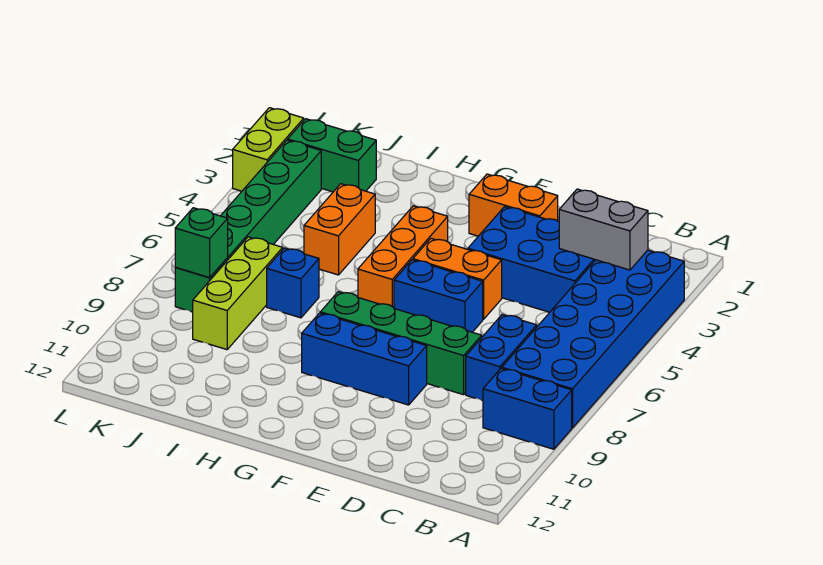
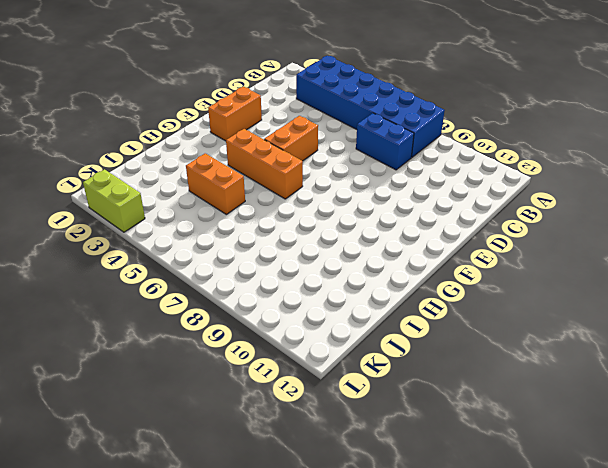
none -> blue brick A9:B9 level 1
none -> blue brick C3:E4 level 1
none -> green brick D8:G8 level 1

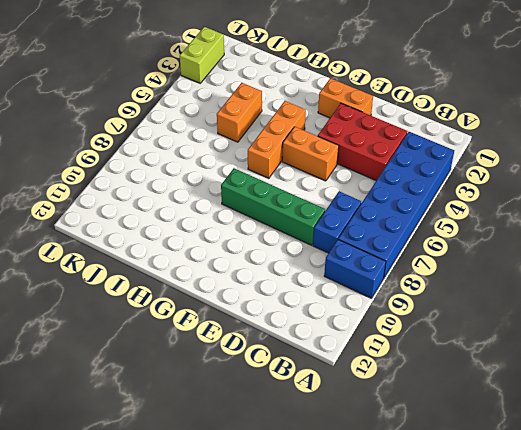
red brick C3:E4 level 1 -> blue brick C3:E4 level 1
none -> blue brick E6:F6 level 1
none -> blue brick E9:G9 level 1
none -> blue brick I7 level 1

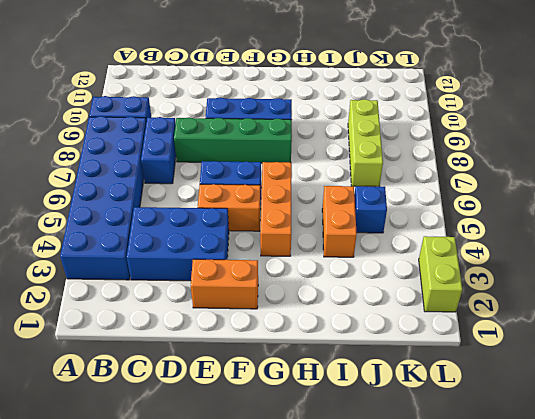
blue brick J5 level 1 -> blue brick I7 level 1
none -> green brick J2:K2 level 1
none -> green brick K3:K8 level 1
none -> grey brick B3:C3 level 2

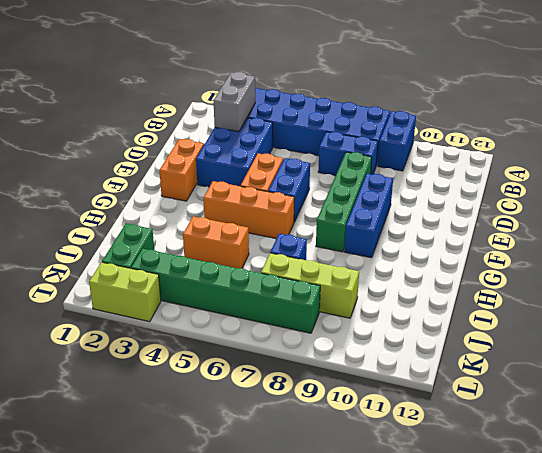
none -> green brick K8 level 2

